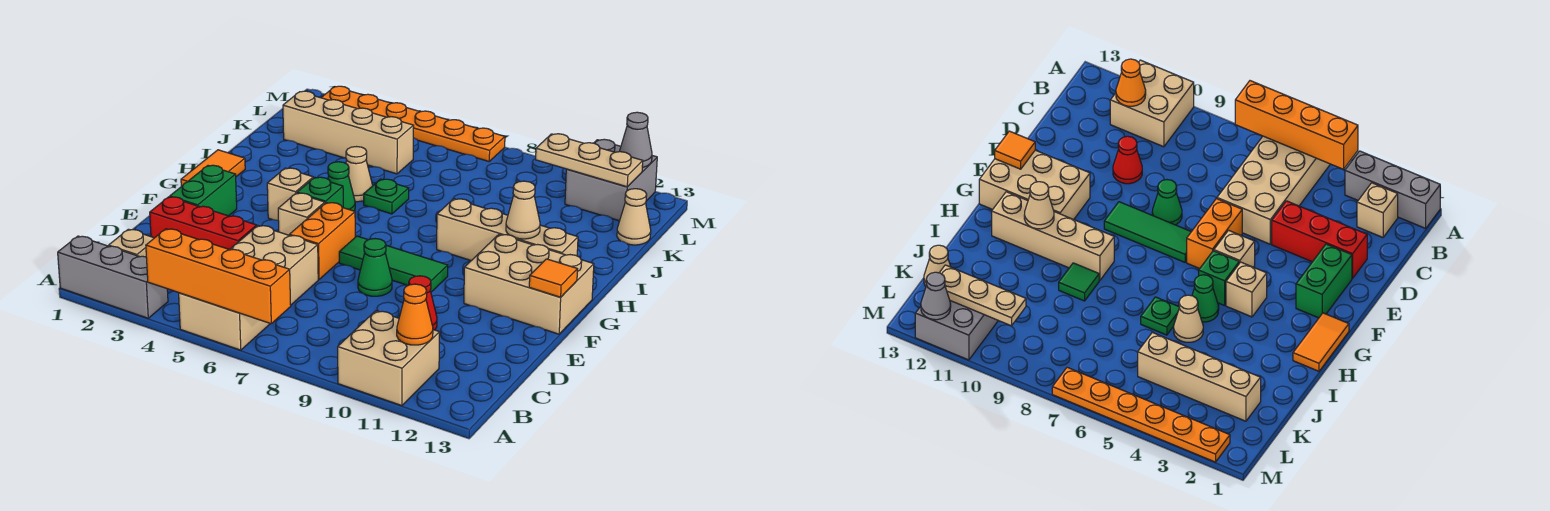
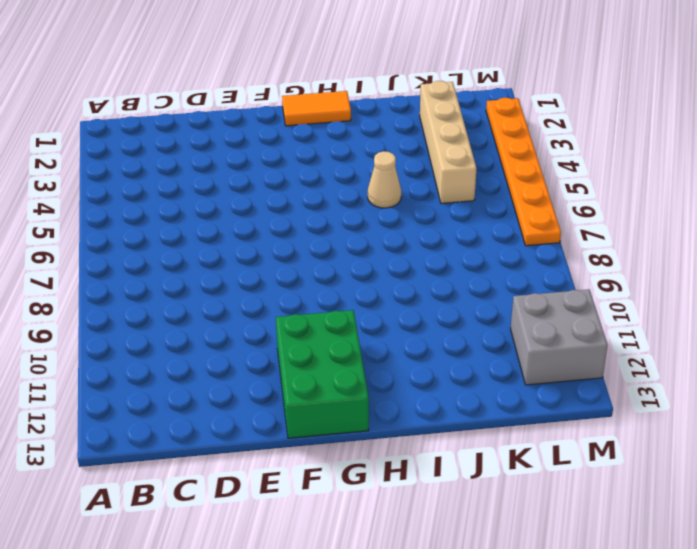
green brick F11:G13 level 1 -> tan brick F11:G13 level 1
none -> grey brick A1:A3 level 1
none -> tan brick A5:D6 level 1
none -> tan brick A10:B11 level 1
none -> tan brick B2 level 1

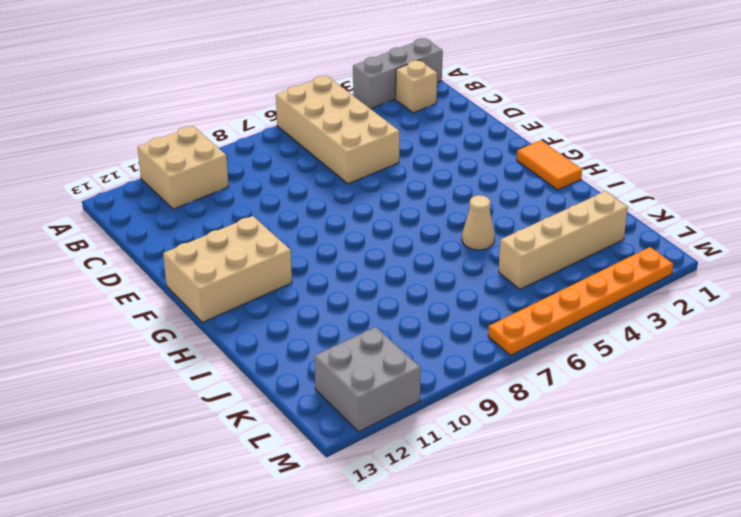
none -> red brick D2:D4 level 1
none -> red cone D10 level 1
none -> green brick E2:F2 level 1
none -> orange brick E6:F6 level 1

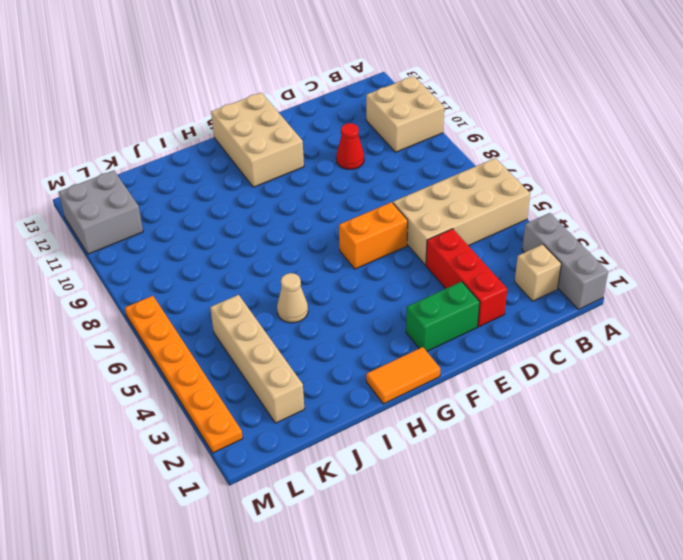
none -> green cone E8 level 1
none -> tan brick F5 level 1
none -> green tile F7:F9 level 1
none -> tan brick G4 level 1

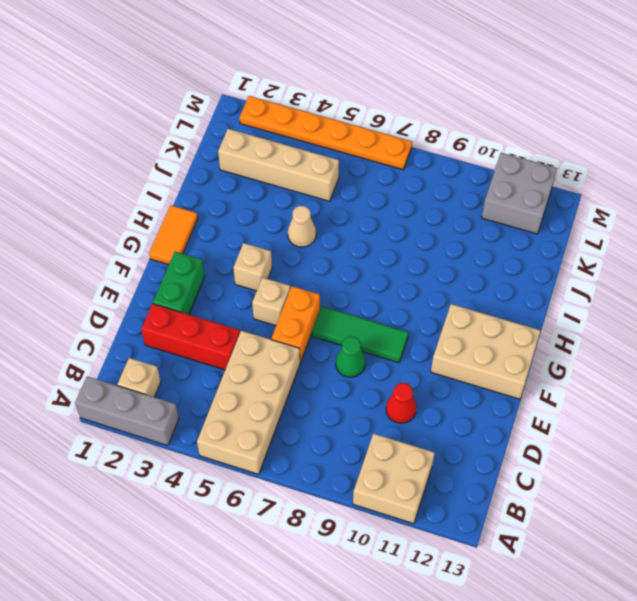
none -> green brick G5 level 1
none -> green cone H5 level 1
none -> tan brick H9:H12 level 1
none -> green plate I6 level 1

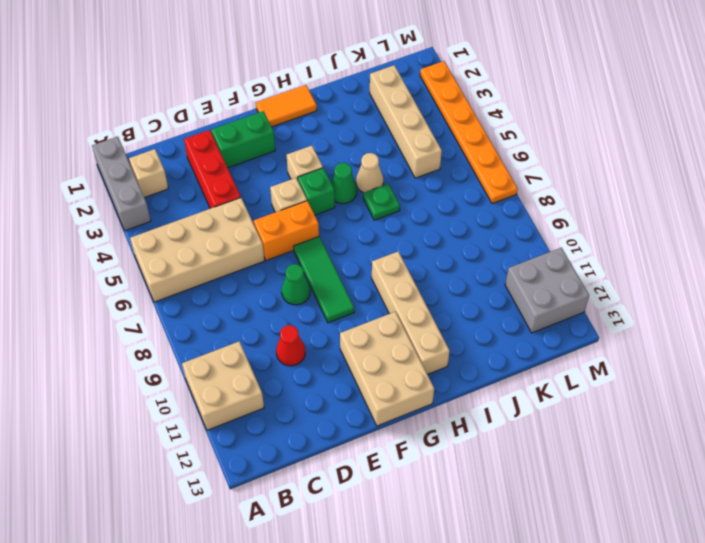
none -> green tile I9 level 1
none -> tan cone K13 level 1
none -> orange brick A4:A7 level 2
none -> orange cone B11 level 2

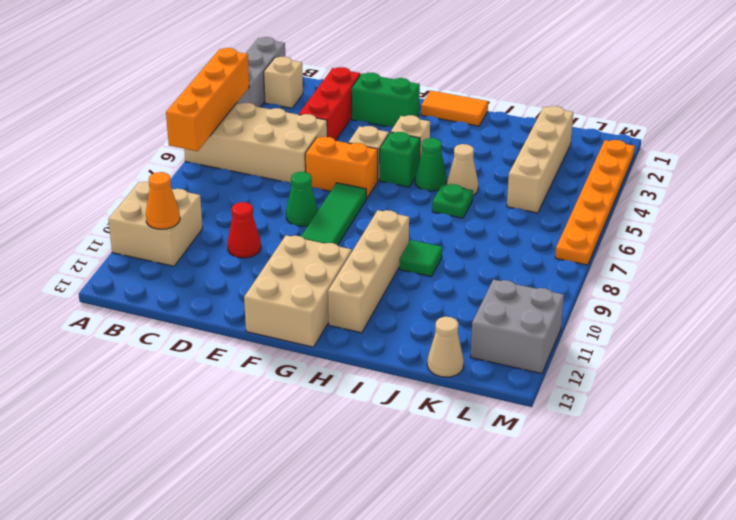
none -> orange tile F13 level 2
none -> tan cone H11 level 2
none -> tan plate L10:L12 level 2
none -> grey cone M12 level 2

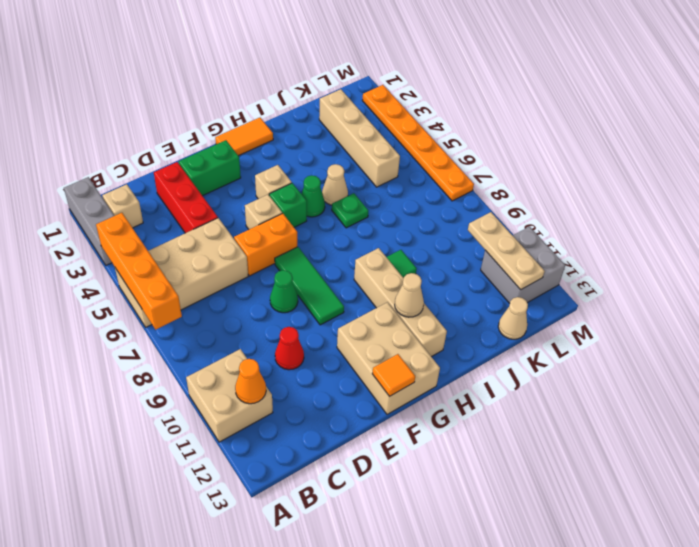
none -> grey cone M12 level 2

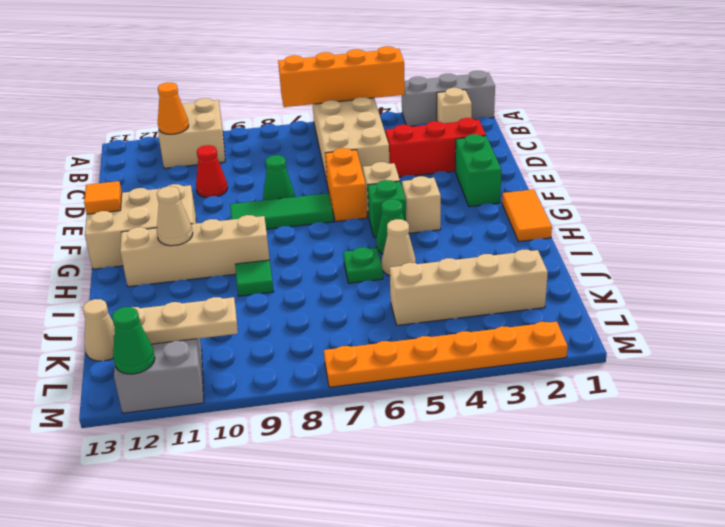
green cone M12 level 2 -> grey cone M12 level 2

